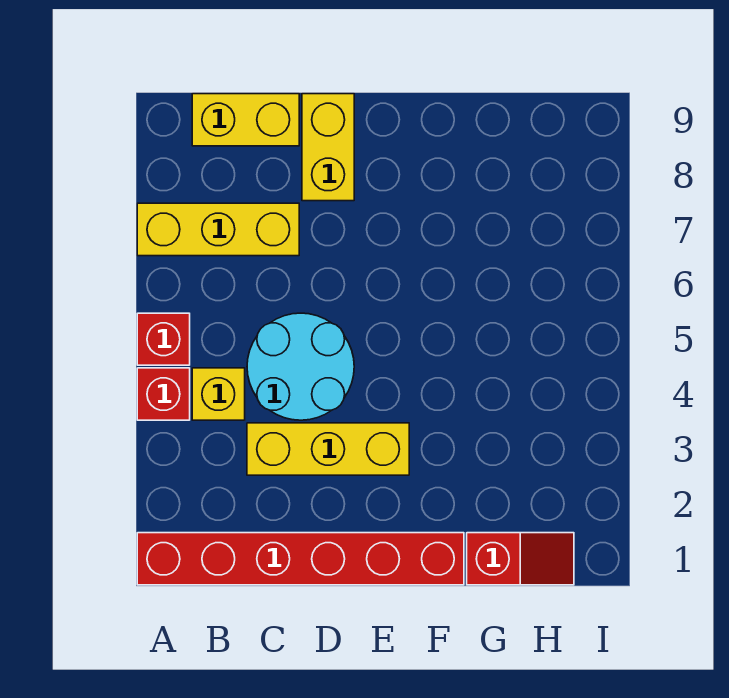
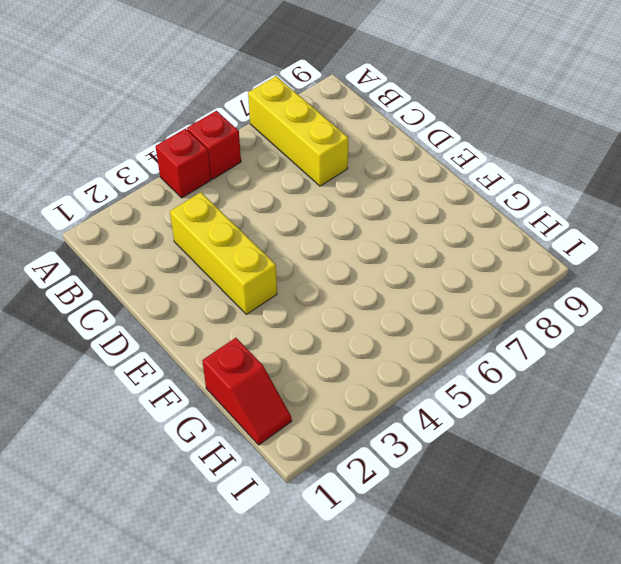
none -> red brick A1:F1 level 1
none -> yellow brick B4 level 1

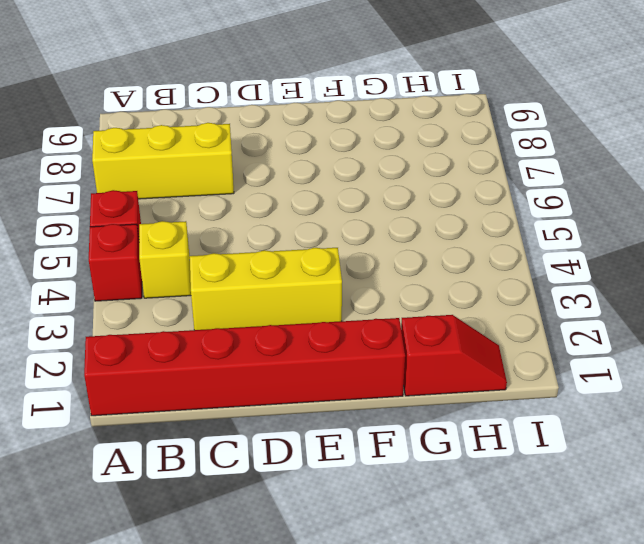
none -> yellow brick B9:C9 level 1
none -> cyan round brick C4:D5 level 1

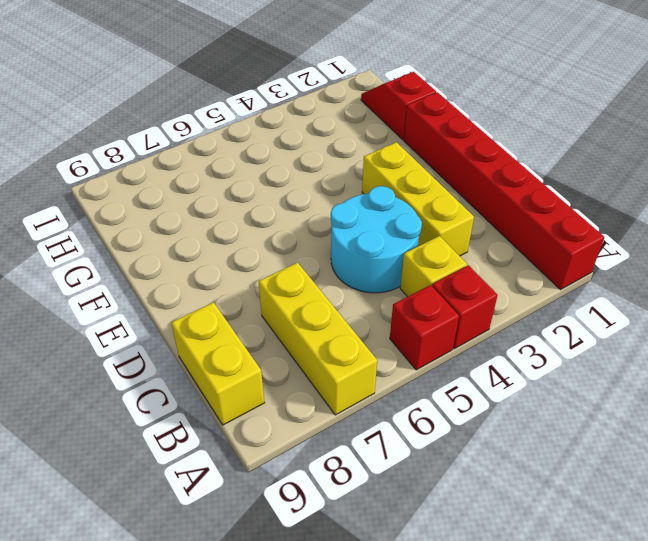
none -> yellow brick D8:D9 level 1

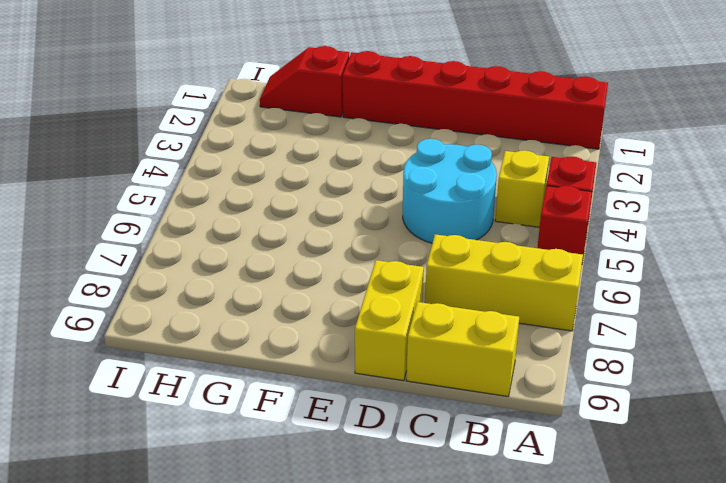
none -> yellow brick C3:E3 level 1

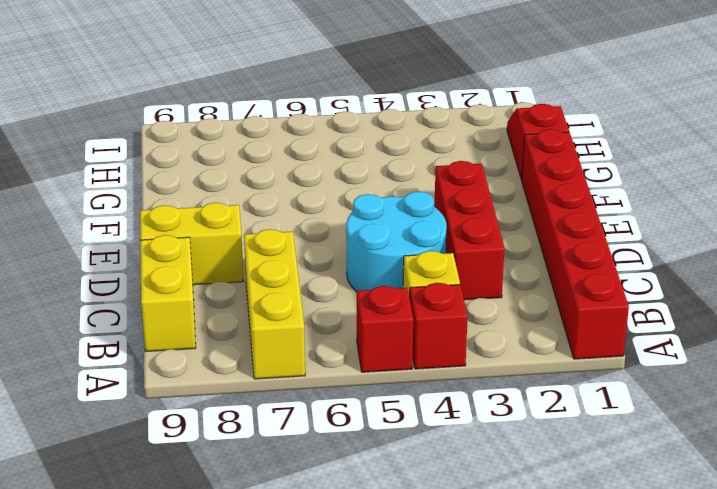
red brick C3:E3 level 1 -> yellow brick C3:E3 level 1

